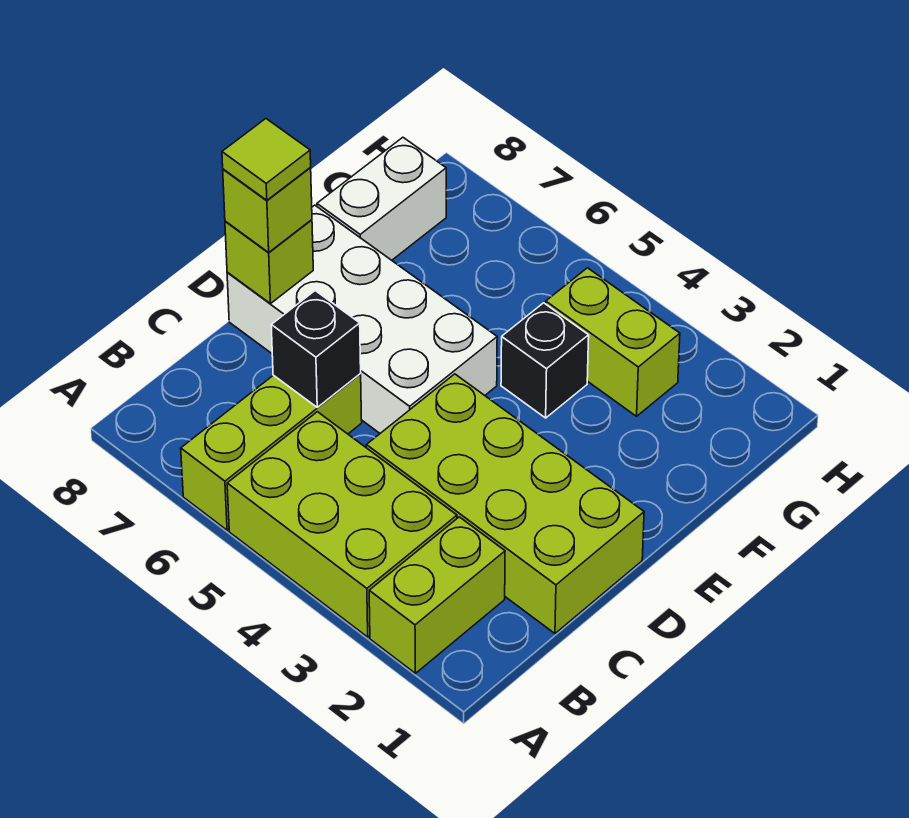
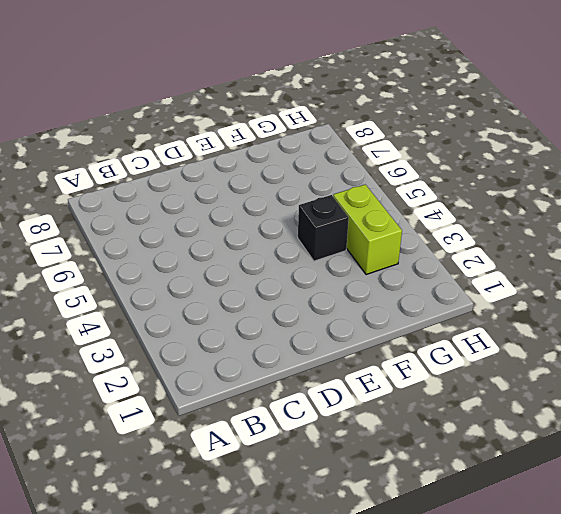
none -> lime brick A2:B2 level 1
none -> lime brick A3:B5 level 1
none -> lime brick A6:C6 level 1

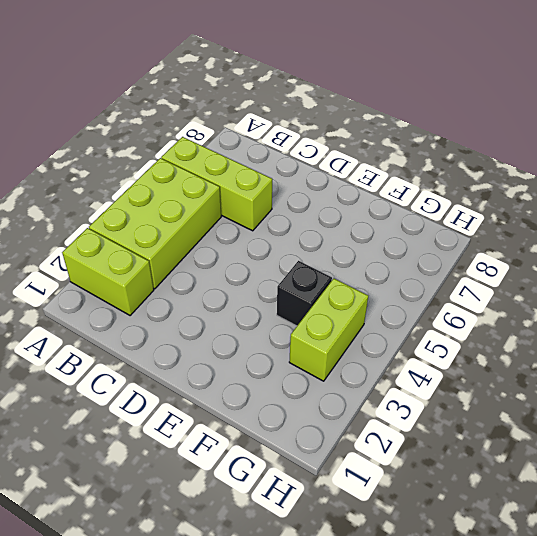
none -> lime brick C1:D4 level 1
none -> white brick D5:E8 level 1
none -> white brick F8:G8 level 1

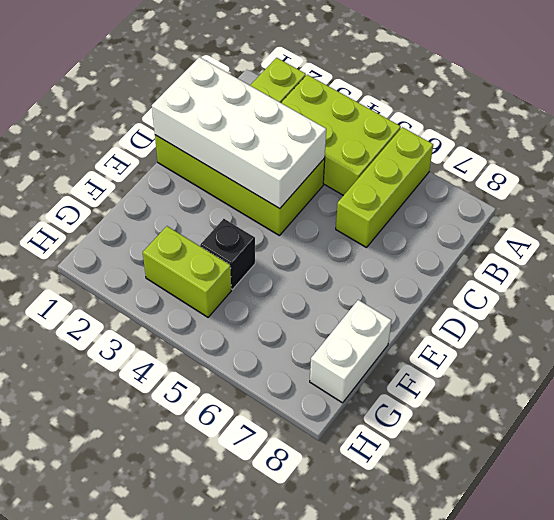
white brick C1:D4 level 2 -> white brick D5:E8 level 1
none -> black brick C6 level 2
none -> lime brick D8 level 2
none -> lime brick D8 level 3

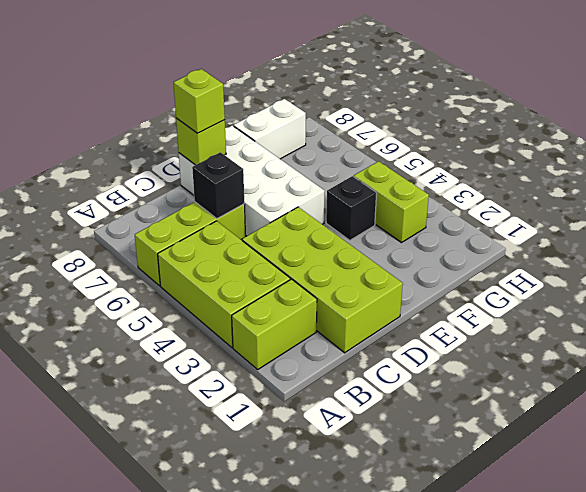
none -> lime tile D8 level 4

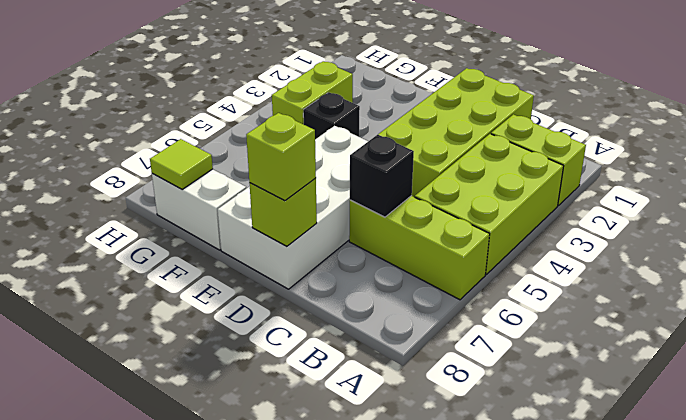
lime tile G8 level 2 -> lime tile D8 level 4

